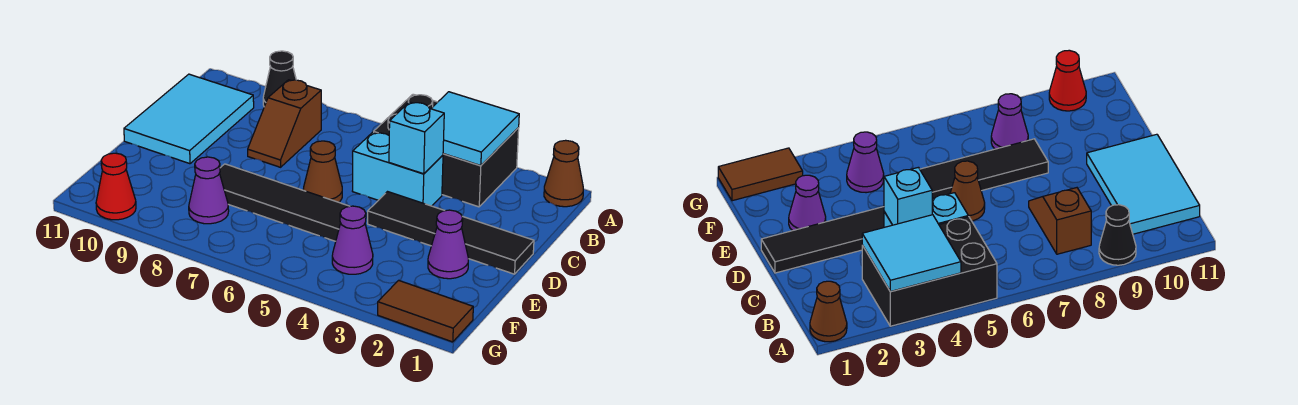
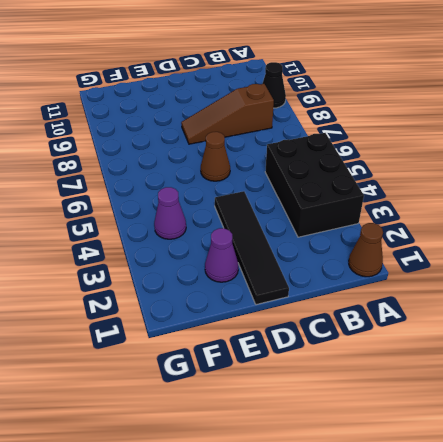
brown slope B8:D8 level 1 top B -> brown slope B8:C8 level 1 top B
none -> cyan tile B10:D11 level 1
none -> cyan brick C4:C5 level 1
none -> black tile E5:E8 level 1

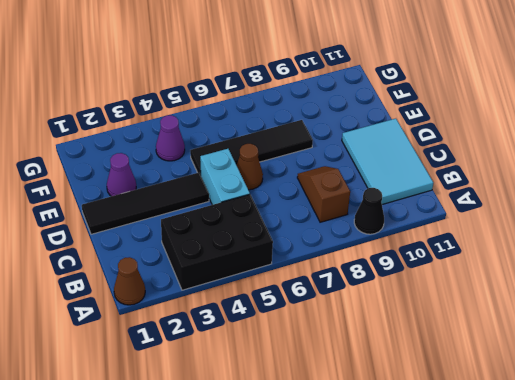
cyan brick C5:D5 level 1 -> cyan brick C4:C5 level 1
none -> purple cone F8 level 1
none -> brown tile G1:G2 level 1
none -> red cone G10 level 1

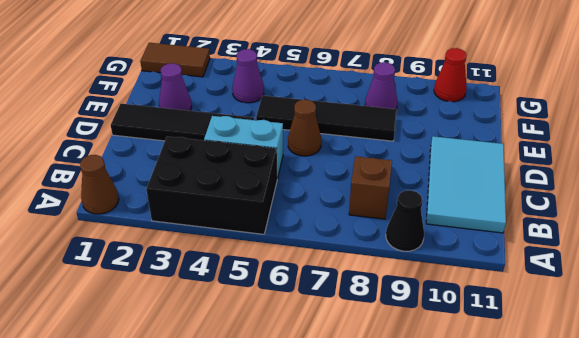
none -> cyan tile A3:B4 level 2
none -> cyan brick C4 level 2

